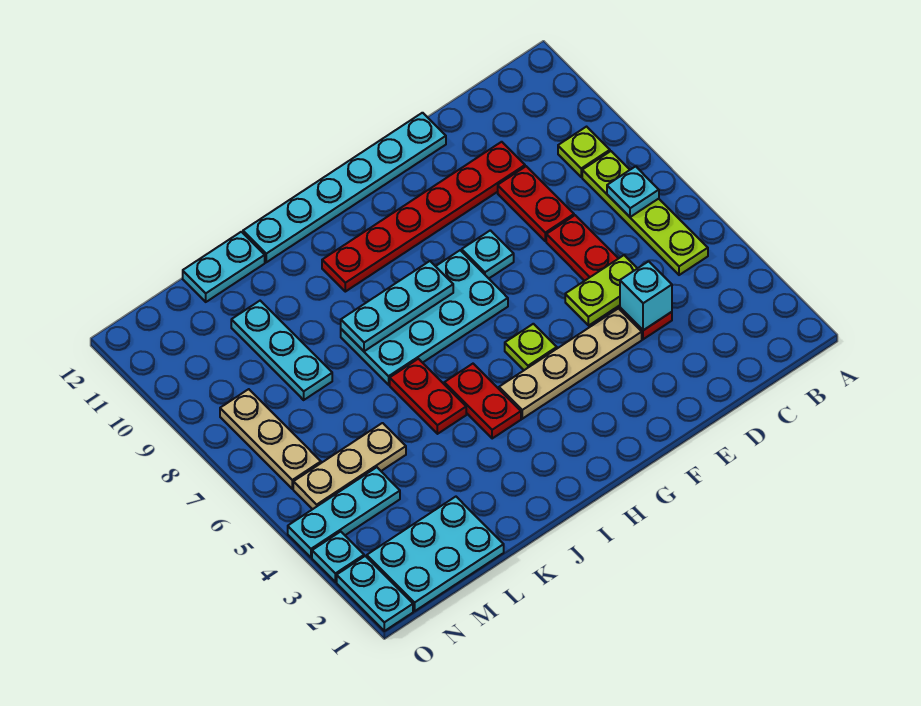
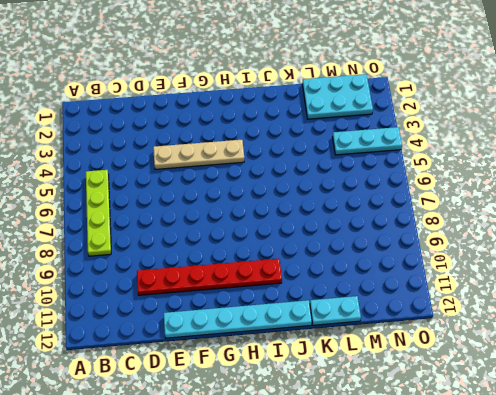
none -> lime plate B9 level 1
none -> red plate D4:D7 level 1
none -> red plate D8:D9 level 1

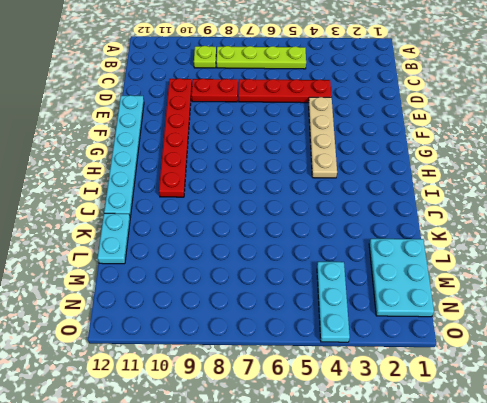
none -> cyan plate F8 level 1
none -> lime plate G5 level 1
none -> cyan plate G7:J8 level 1

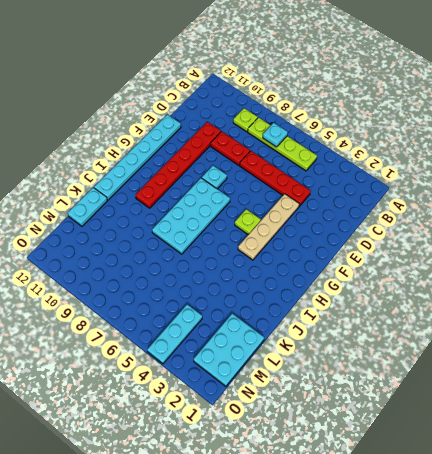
none -> red plate I4:I5 level 1
none -> red plate J5:J6 level 1
none -> tan plate L5:N5 level 1

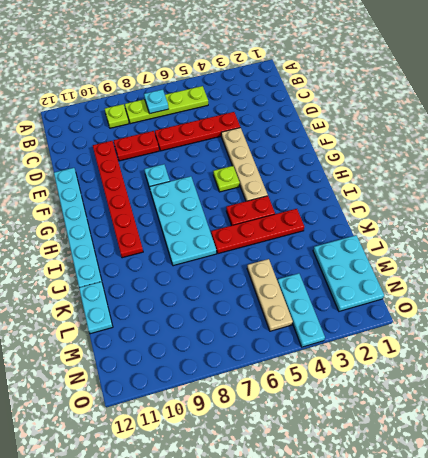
red plate J3:J6 level 1 -> red plate J5:J6 level 1
none -> cyan plate L8:L10 level 1
none -> tan plate N6:N8 level 1
none -> cyan plate O1:O2 level 1

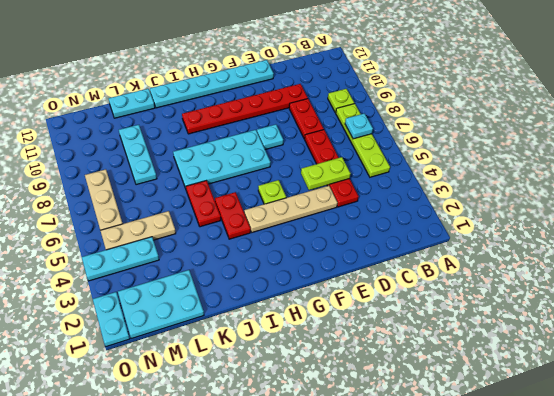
none -> cyan plate O3 level 1
none -> cyan brick D4 level 2
none -> cyan plate H8:J8 level 2

